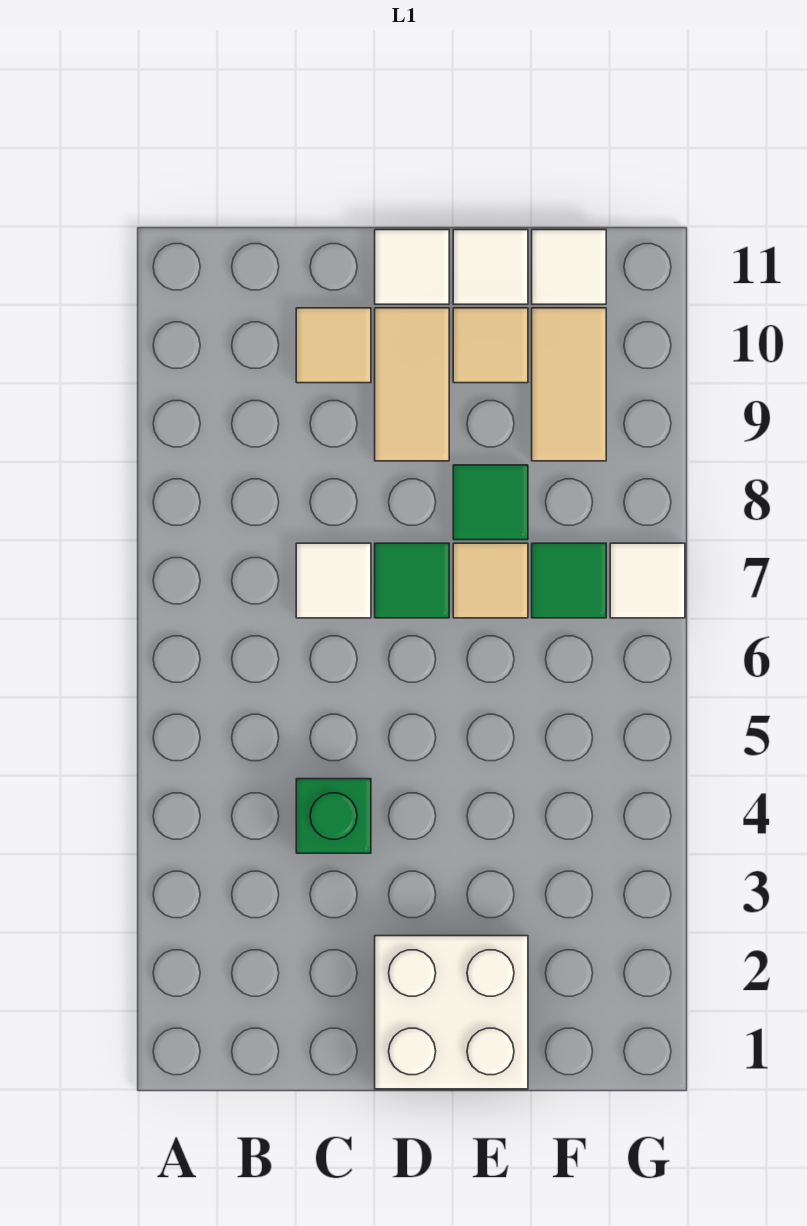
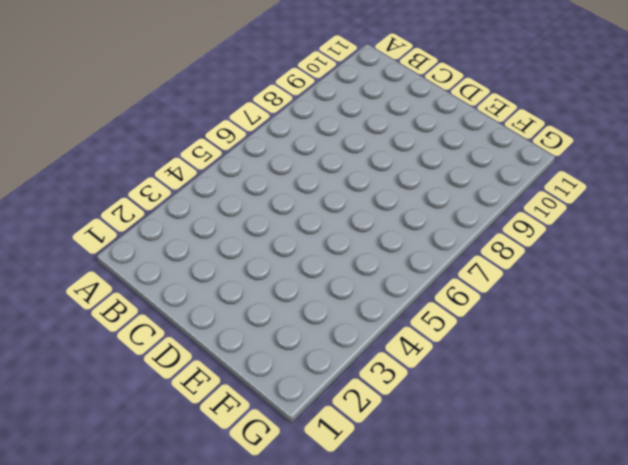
none -> green brick C4 level 1
none -> white tile C7 level 1
none -> tan tile C10 level 1

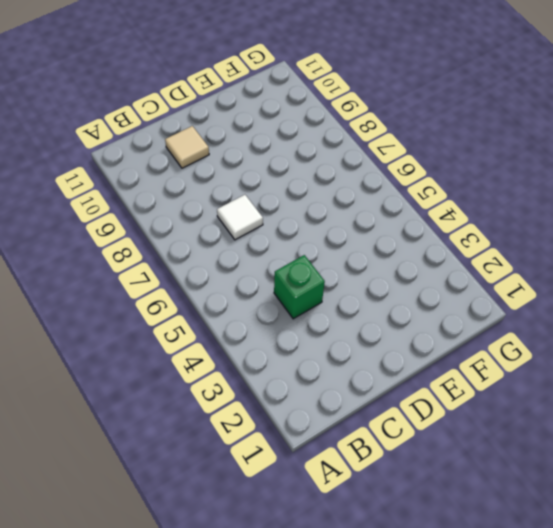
none -> white brick D1:E2 level 1
none -> green tile D7 level 1
none -> tan tile D9:D10 level 1

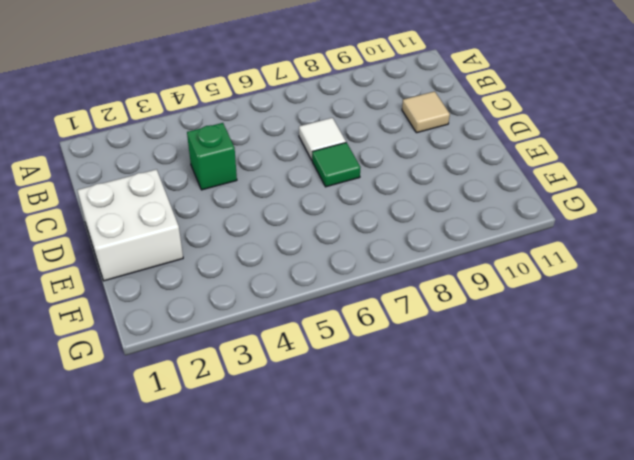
none -> tan tile D9:D10 level 1
none -> white tile D11 level 1
none -> tan tile E7 level 1

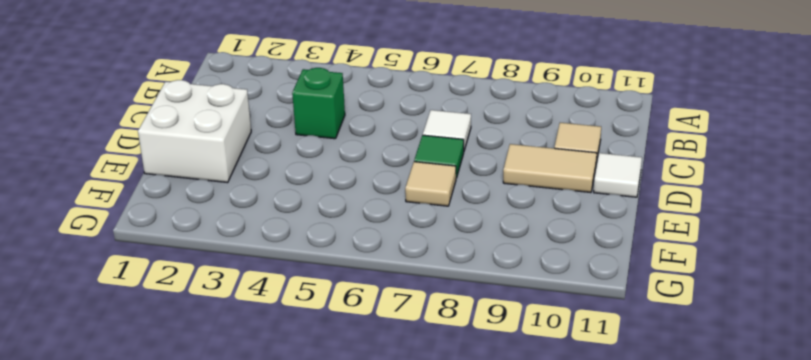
none -> green tile E8 level 1
none -> tan tile E10 level 1
none -> white tile E11 level 1

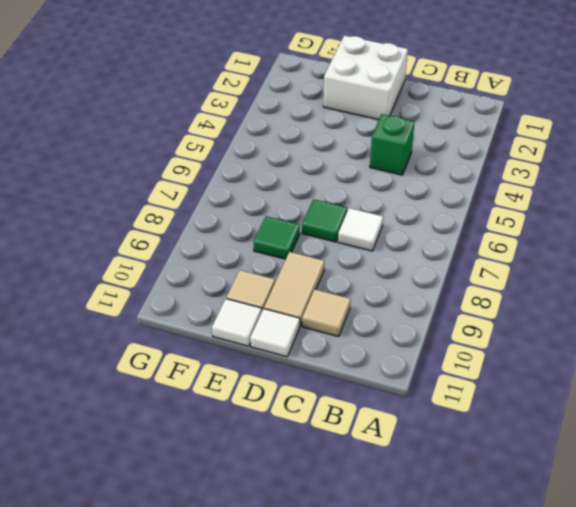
none -> tan tile E7 level 1
none -> green tile F7 level 1
none -> tan tile F9:F10 level 1

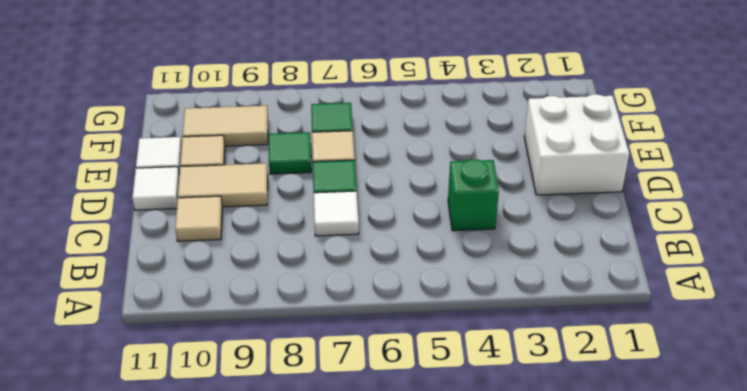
none -> white tile F11 level 1
none -> white tile G7 level 1

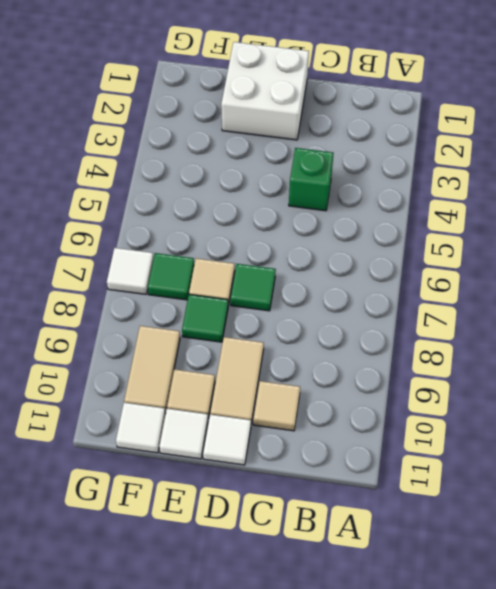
none -> white tile C7 level 1

